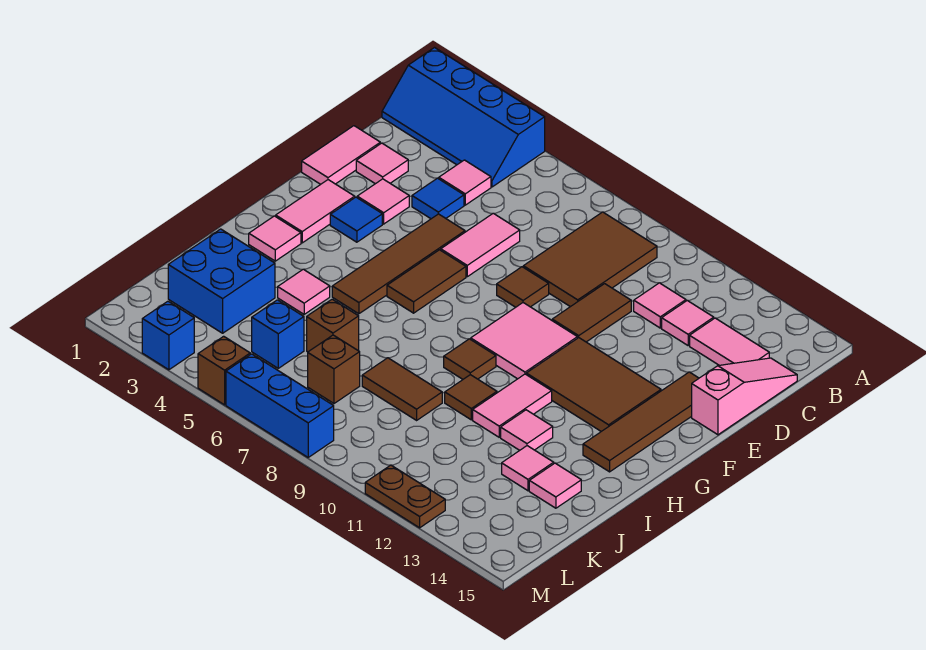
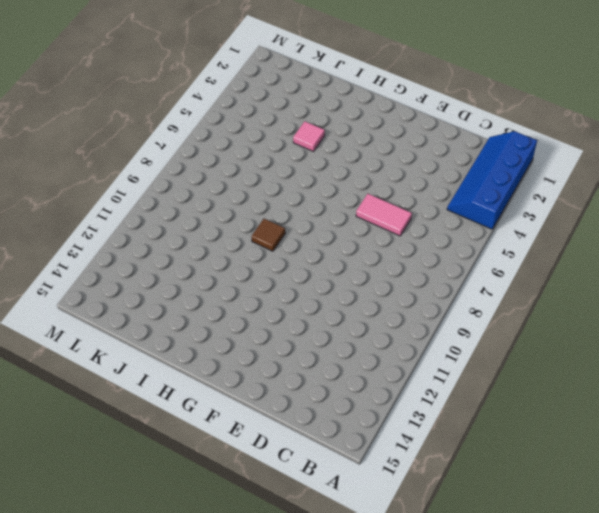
none -> brown tile B8:D9 level 1
none -> pink tile C4 level 1
none -> pink tile C11 level 1
none -> pink tile C12 level 1

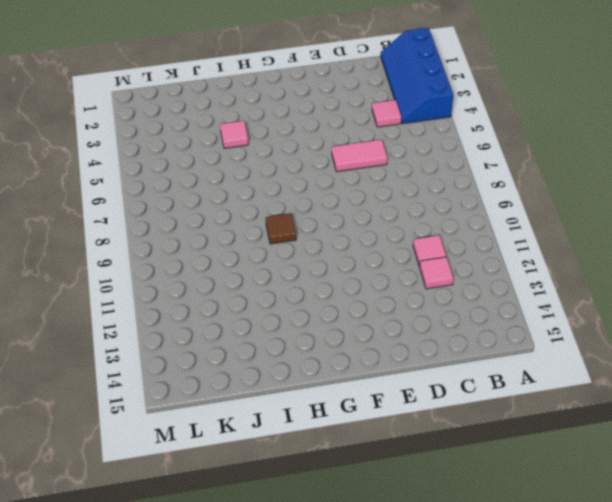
none -> brown tile B8:D9 level 1
none -> pink tile C13:C14 level 1
none -> pink slope C15:E15 level 1 top E
none -> pink tile D1:E1 level 1

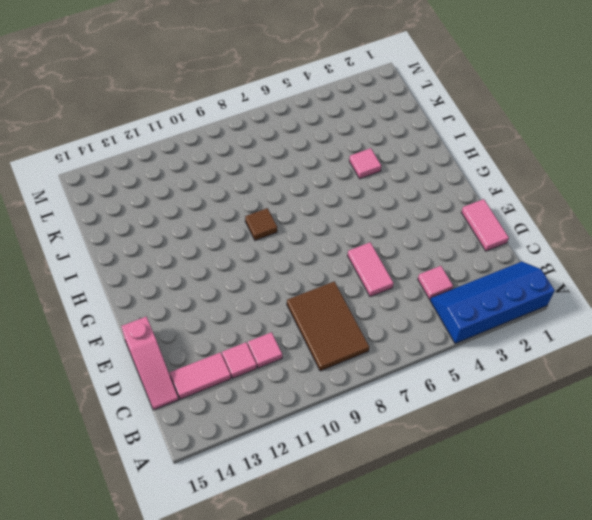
none -> pink tile D2 level 1
none -> blue tile D4 level 1
none -> brown tile D10:E10 level 1
none -> pink tile E3 level 1

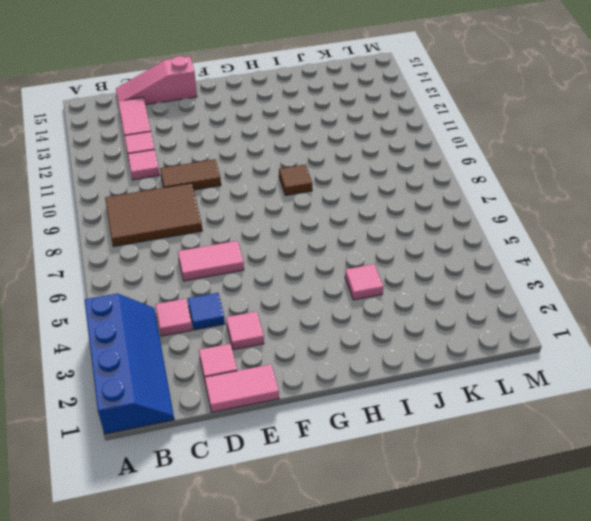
none -> brown tile E5:H5 level 1
none -> brown tile E8 level 1
none -> brown tile E14:H14 level 1
none -> pink tile F2:G2 level 1

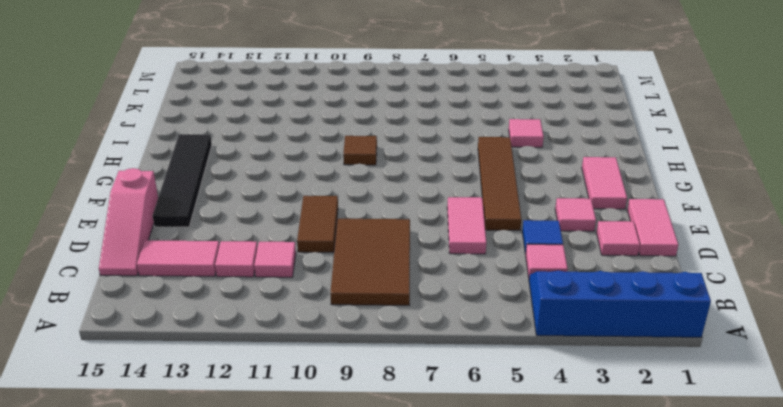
black tile E14:H14 level 1 -> brown tile E14:H14 level 1
none -> brown tile E8 level 1
none -> blue tile F3 level 1
none -> brown tile F6:G6 level 1
none -> pink tile F9:G10 level 1

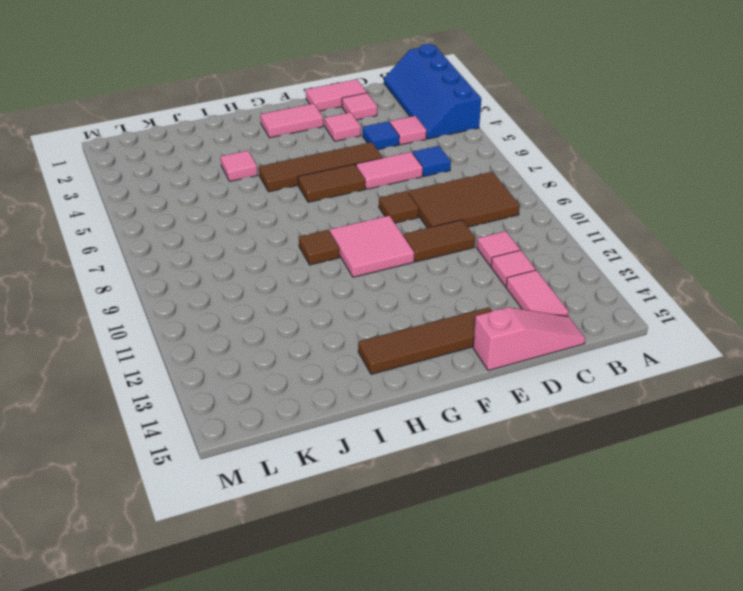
blue tile C6 level 1 -> blue tile F3 level 1
none -> brown tile F11:G13 level 1
none -> pink tile H2 level 1
none -> pink tile H11:I11 level 1
none -> brown tile I10 level 1

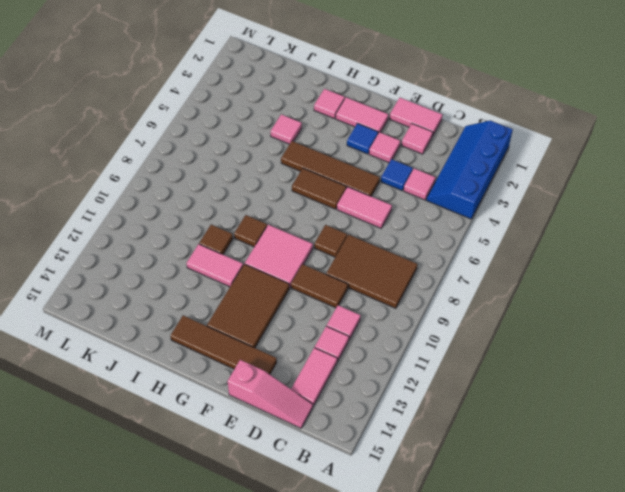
none -> pink tile I12 level 1
none -> blue brick J2:K3 level 1
none -> brown brick J6 level 1
none -> brown tile J8:J9 level 1

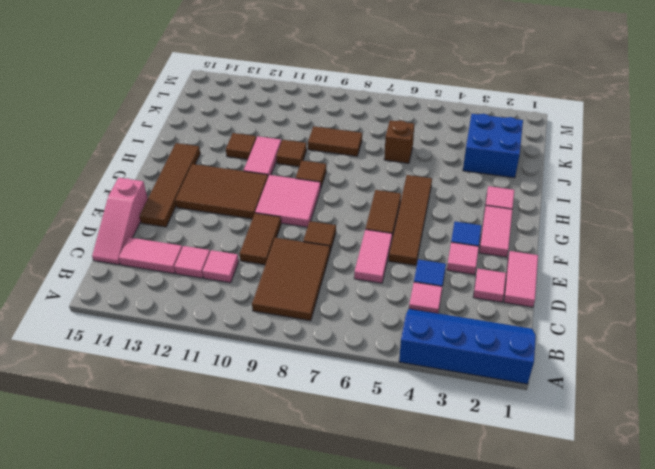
brown tile I12 level 1 -> pink tile I12 level 1
none -> pink tile I4 level 1
none -> pink tile J13 level 1
none -> pink tile J14 level 1
none -> blue brick K5 level 1

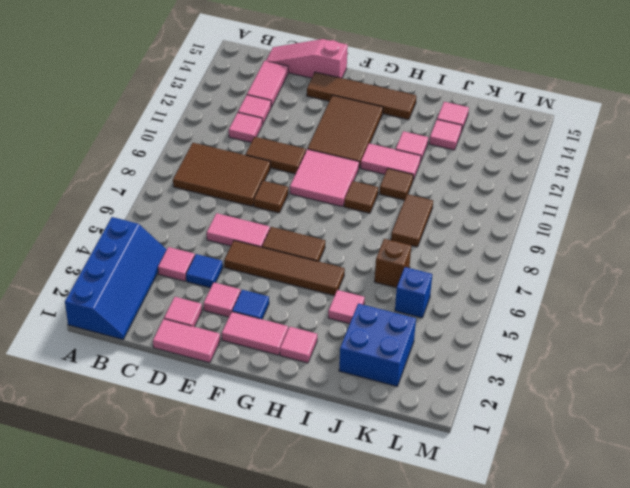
none -> brown brick K7 level 1
none -> blue brick M3 level 1
none -> brown brick M5 level 1
none -> blue brick M6:M8 level 1

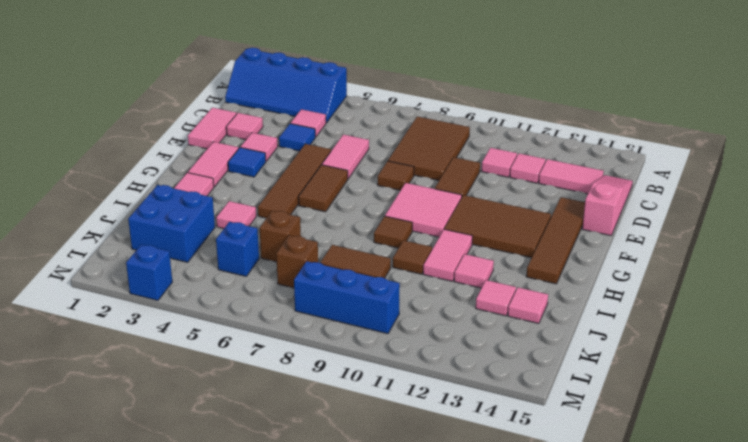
blue brick L8:L10 level 1 -> blue brick M6:M8 level 1
none -> brown brick M5 level 1
none -> brown plate M11:M12 level 1

